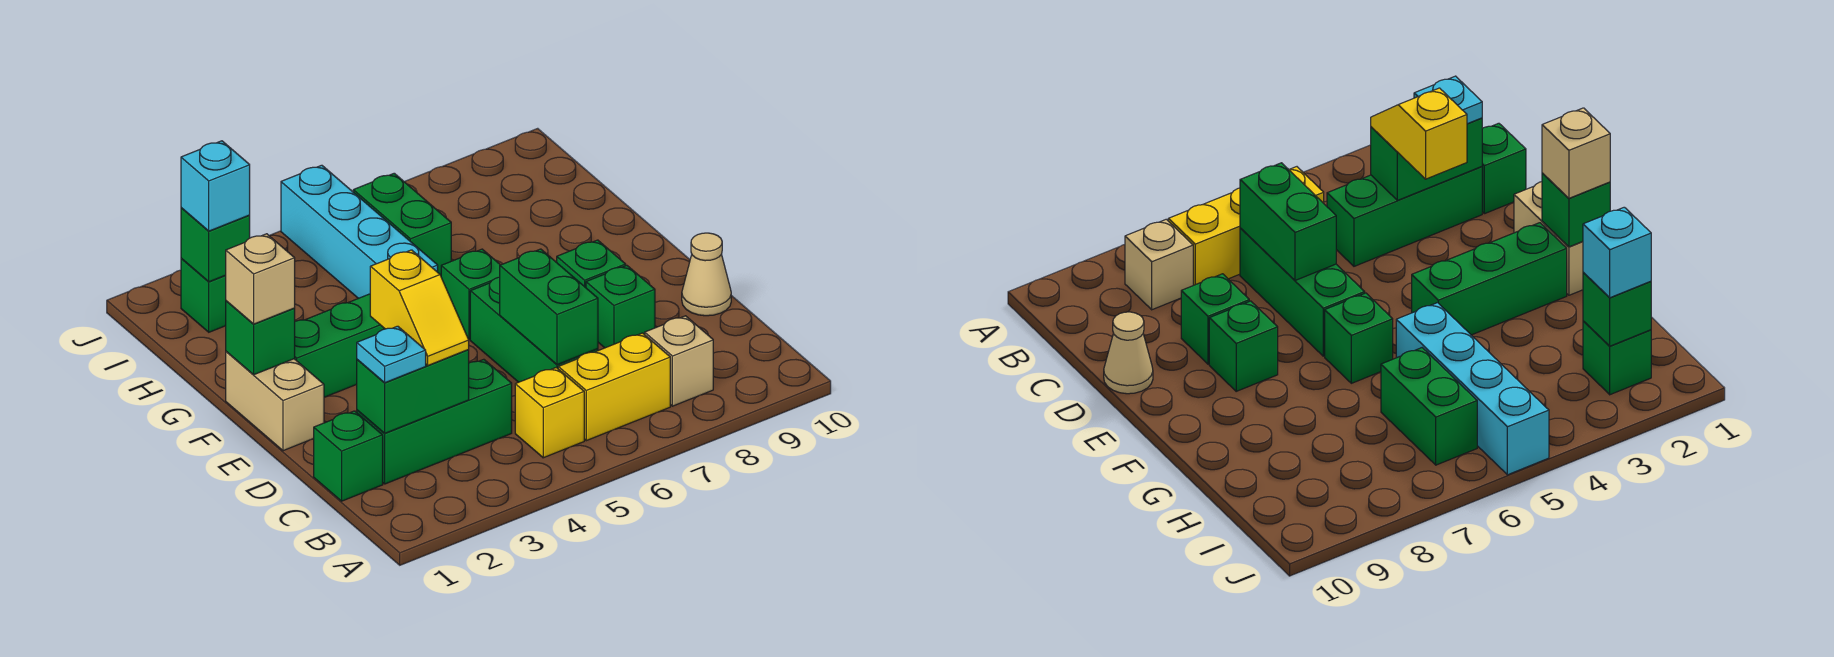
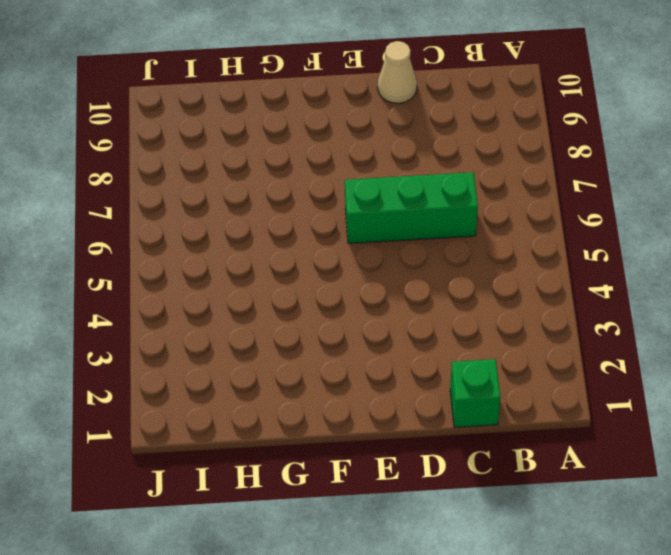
none -> yellow brick B5 level 1
none -> yellow brick B6:B7 level 1
none -> tan brick B8 level 1

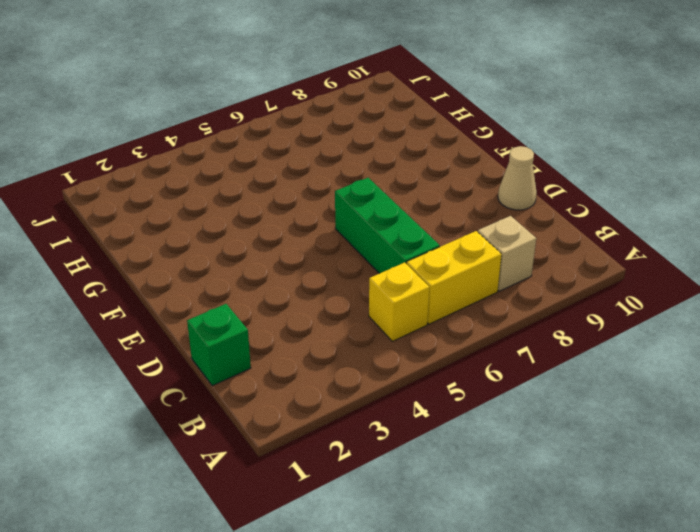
none -> green brick C2:C4 level 1
none -> green brick D8 level 1
none -> tan brick E1:F1 level 1

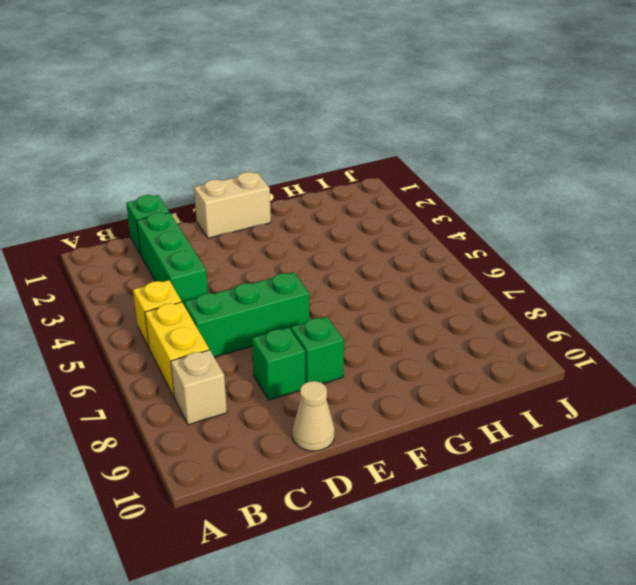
none -> green brick F2:F4 level 1
none -> green brick F6 level 1
none -> cyan brick G5:J5 level 1

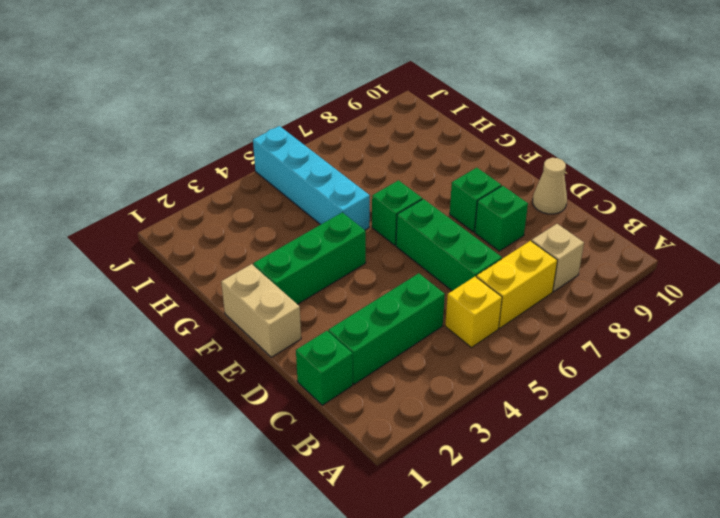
none -> green brick H6:I6 level 1
none -> green brick I2 level 1
none -> green brick C2:C3 level 2

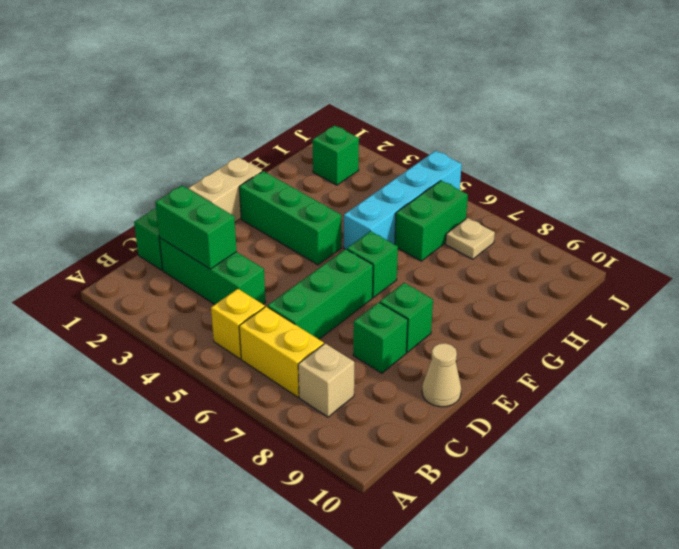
tan plate I7 level 1 -> none
none -> green brick C6:D6 level 2
none -> green brick F1 level 2
none -> green brick I2 level 2

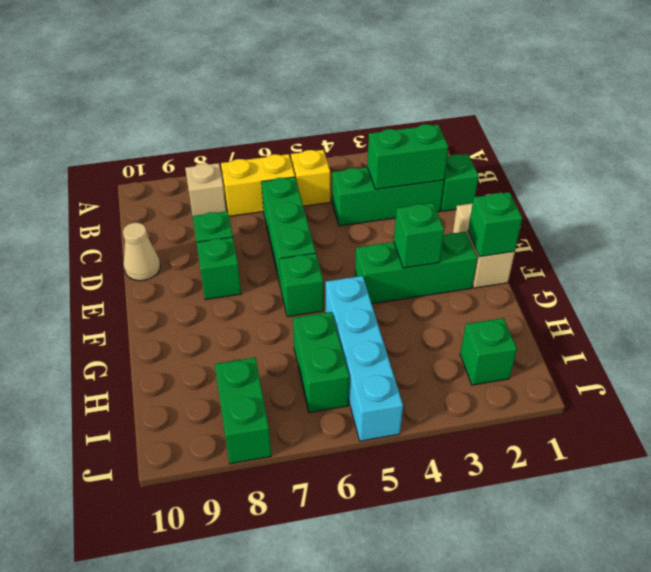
green brick F3 level 2 -> green brick I2 level 2
green brick I8:J8 level 1 -> green brick C6:D6 level 2
none -> cyan plate C2 level 3
none -> yellow slope C3:D3 level 3 top D
none -> tan brick F1 level 3

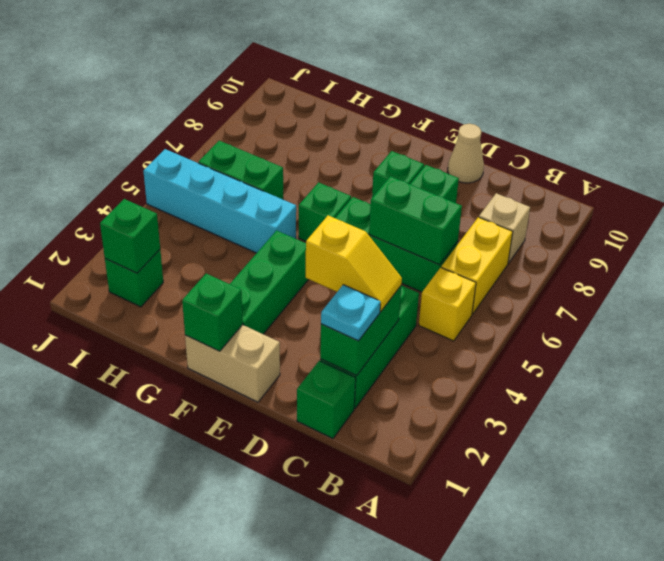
none -> tan brick F1 level 3
none -> cyan brick I2 level 3

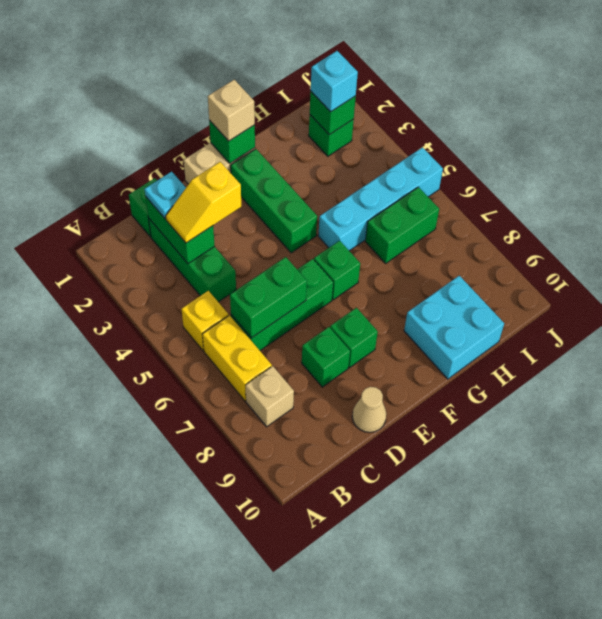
cyan brick G9:H10 level 1 -> none

